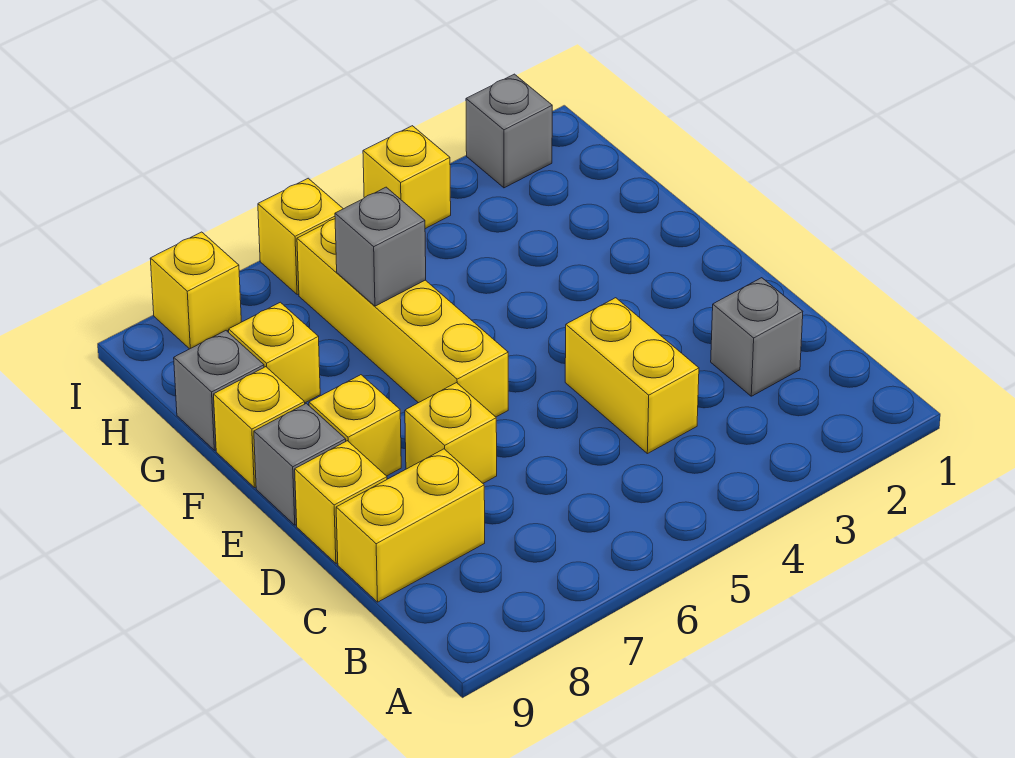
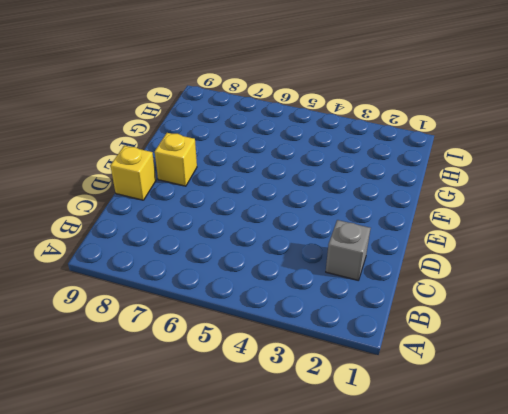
none -> yellow brick C4:D4 level 1
none -> yellow brick C8:C9 level 1
none -> yellow brick D7 level 1

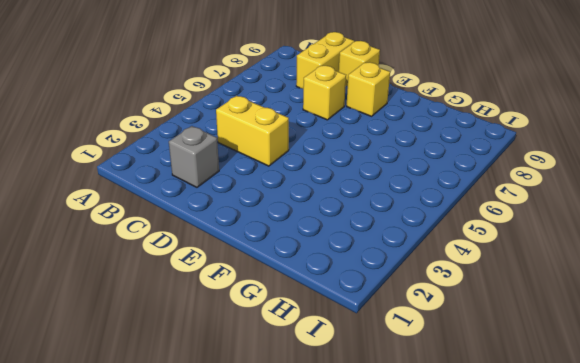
none -> yellow brick E6:H6 level 1
none -> grey brick E9 level 1
none -> yellow brick F9 level 1

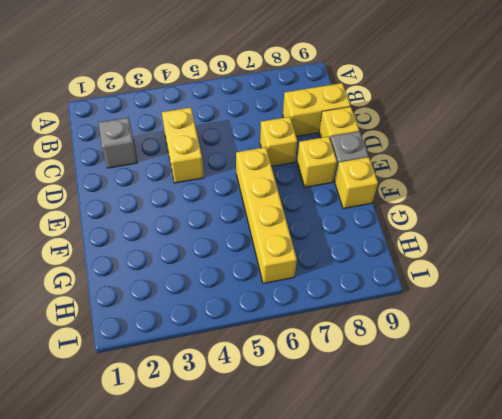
none -> yellow brick G8 level 1
none -> grey brick G9 level 1
none -> grey brick I2 level 1

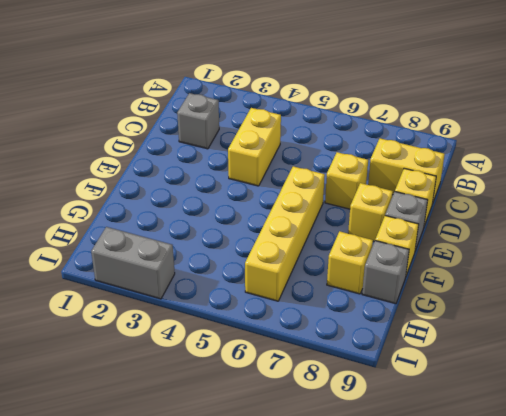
grey brick I2:I3 level 1 -> grey brick I2 level 1
none -> yellow brick I4 level 1
none -> yellow brick I6 level 1
none -> yellow brick I8 level 1

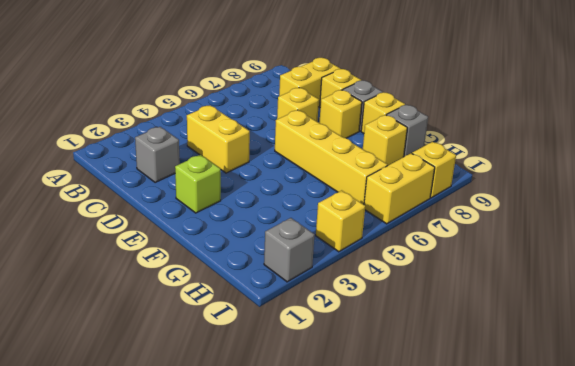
lime brick E2 level 1 -> none
yellow brick I6:I7 level 1 -> yellow brick I6 level 1
none -> grey brick G6 level 2

